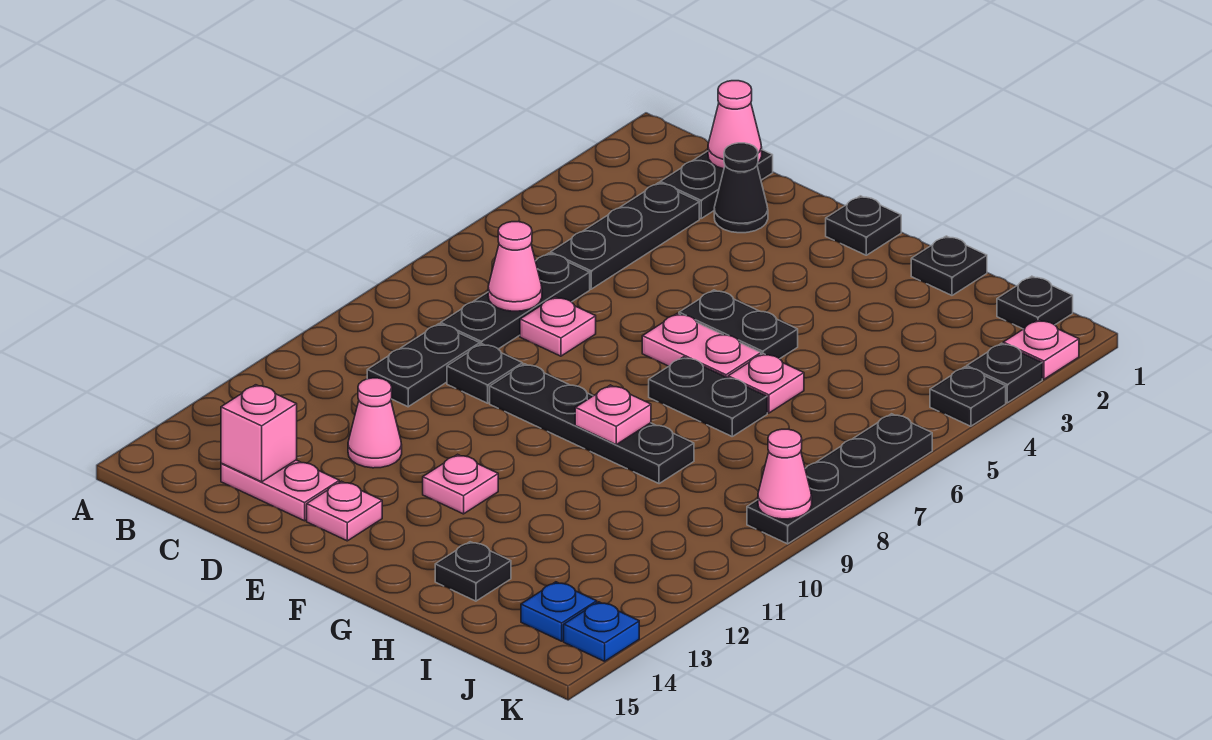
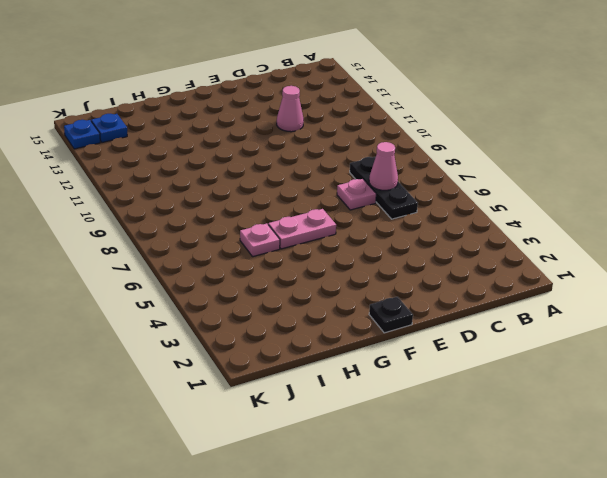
none -> black plate C1:C2 level 1
none -> black plate C3:C5 level 1
none -> black plate C9:C10 level 1
none -> pink plate C14:D14 level 1

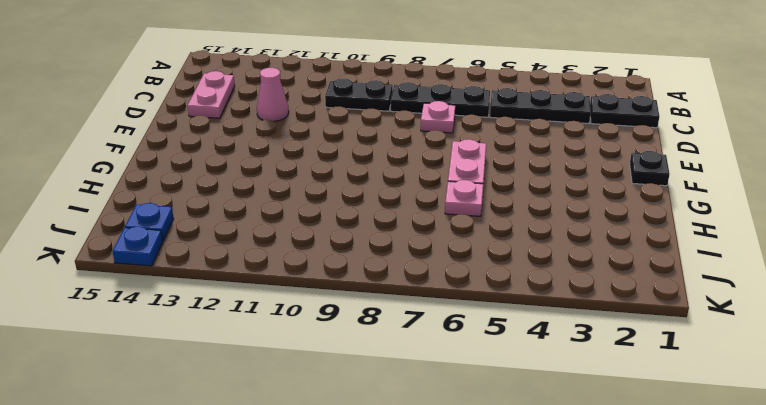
none -> black cone D2 level 1
none -> black plate D9 level 1
none -> black plate E9:H9 level 1
none -> pink plate E14 level 1

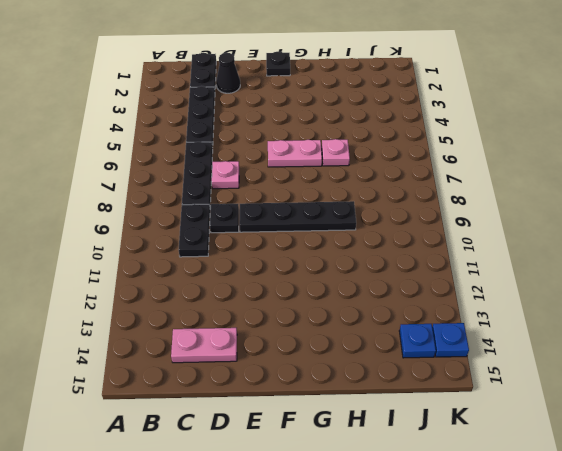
none -> pink cone D12 level 1
none -> pink plate E14 level 1
none -> black plate F5:G5 level 1
none -> pink plate F12 level 1

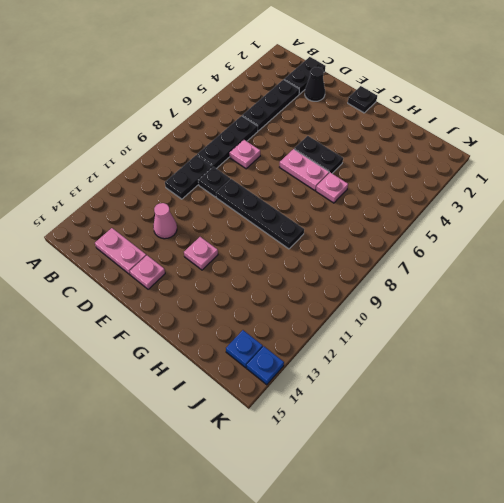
none -> black plate G7:H7 level 1
none -> black plate H1 level 1
none -> black plate H14 level 1
none -> black plate J1 level 1

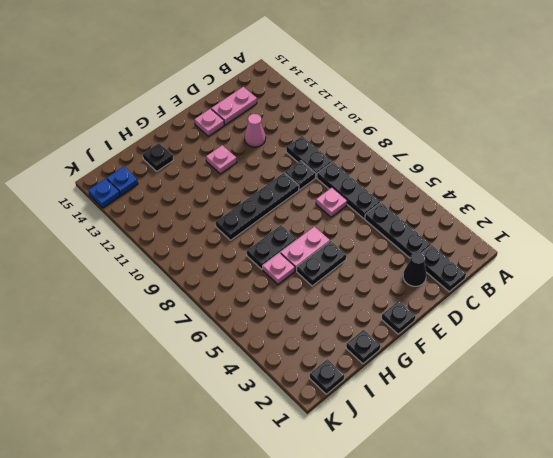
none -> pink plate K2 level 1
none -> black plate K3 level 1
none -> black plate K4 level 1
none -> black plate K6:K9 level 1

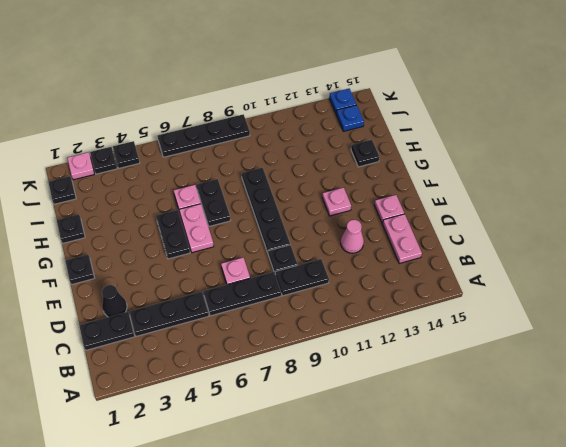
none -> pink cone C1 level 2
none -> pink cone C7 level 2
none -> pink brick C14 level 2
none -> pink plate G9 level 2

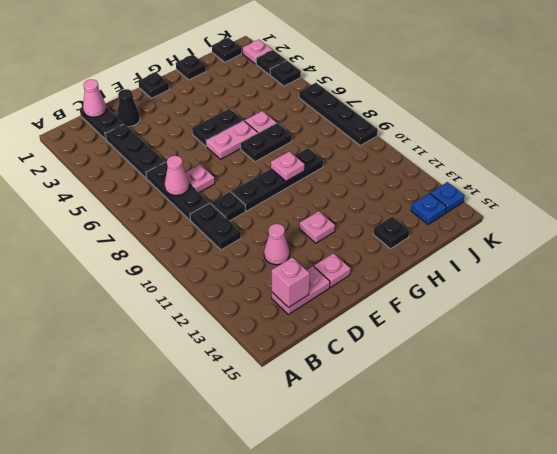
none -> pink cone K9 level 2

